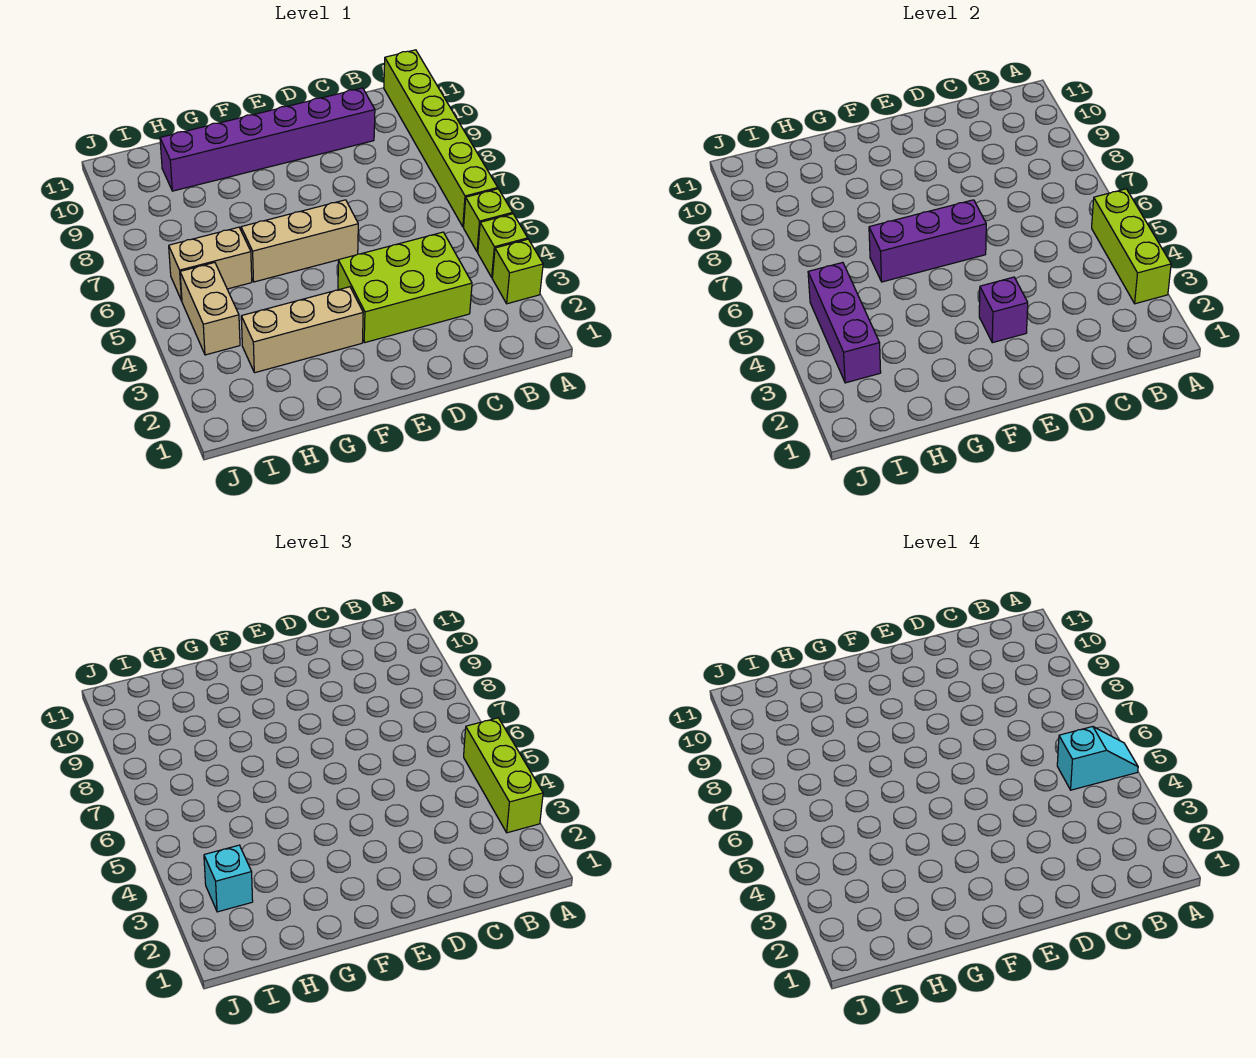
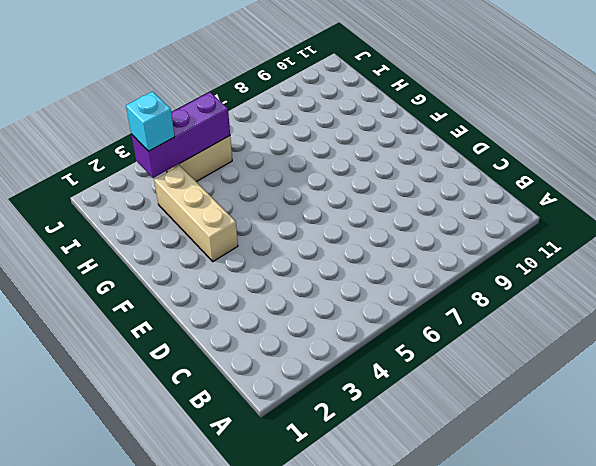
none -> lime brick A3 level 1
none -> lime brick A4 level 1
none -> lime brick A5 level 1

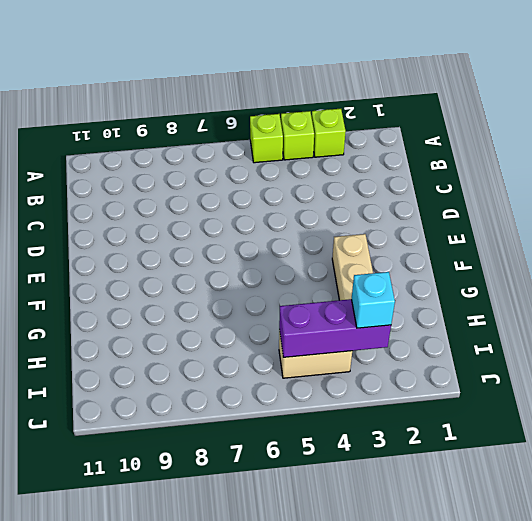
none -> lime brick A6:A11 level 1
none -> lime brick C3:E4 level 1
none -> purple brick C10:H10 level 1

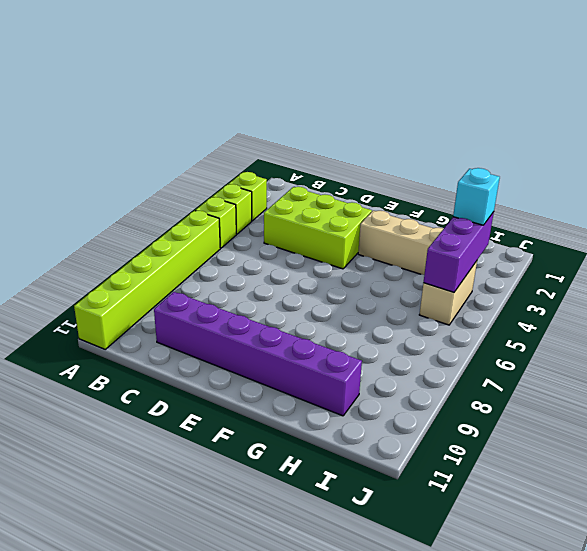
none -> tan brick E6:G6 level 1
none -> tan brick H6:I6 level 1
none -> lime brick A3:A5 level 2

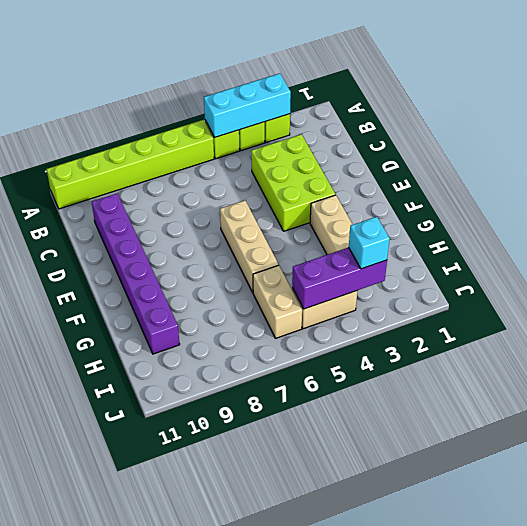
cyan brick A3:A5 level 2 -> lime brick A3:A5 level 2
none -> purple brick E3 level 2
none -> purple brick E6:G6 level 2
none -> lime brick A3:A5 level 3

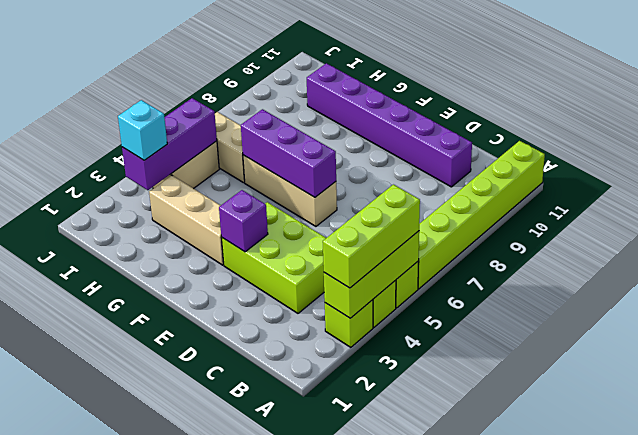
none -> cyan slope A5:B5 level 4 top B

